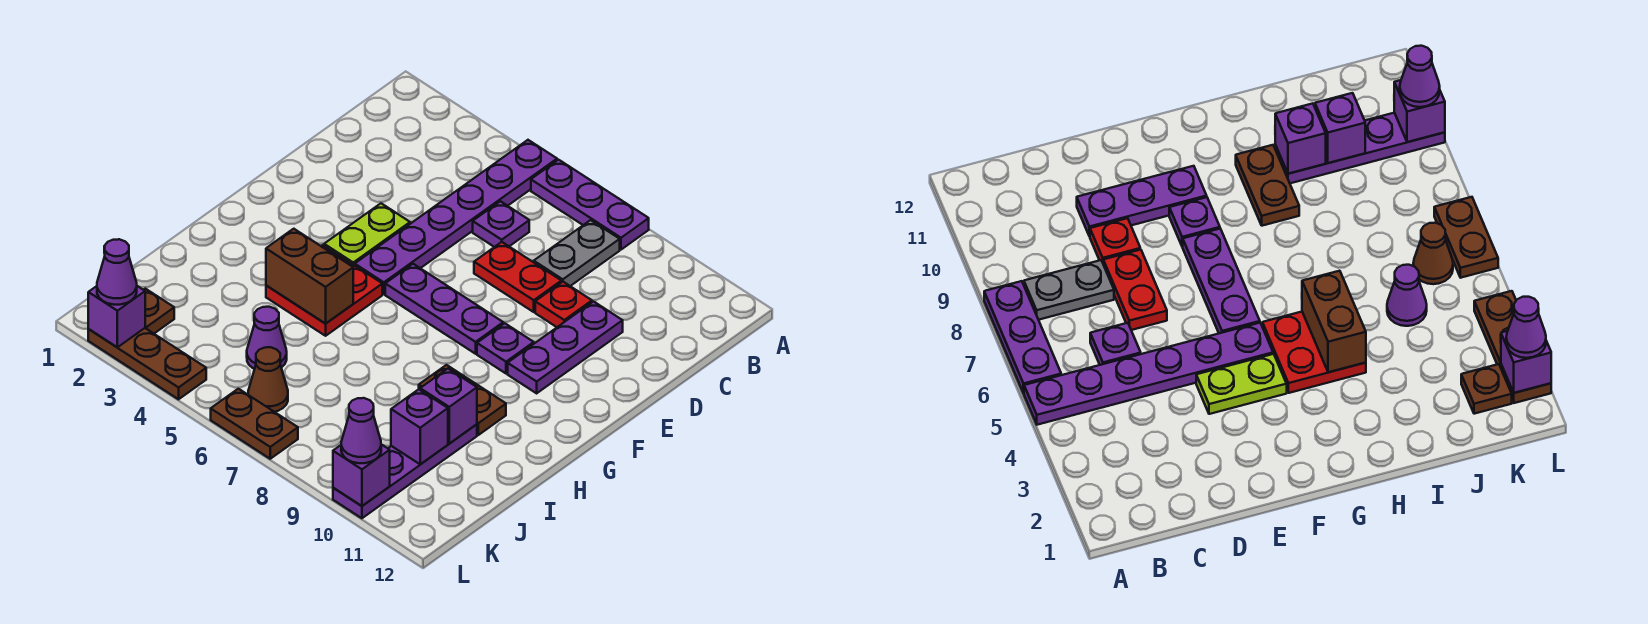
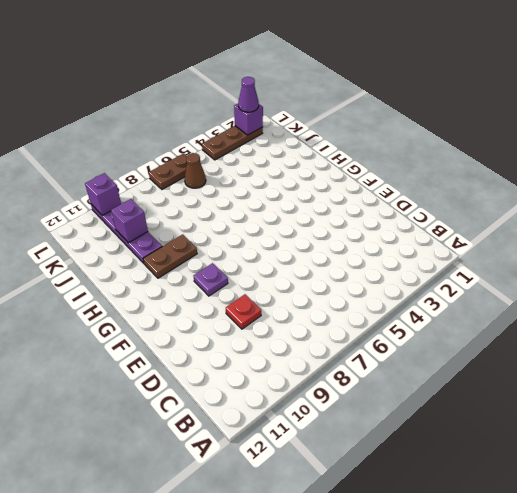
none -> purple plate A5:F5 level 1
none -> purple plate A6:A8 level 1
none -> grey plate B8:C8 level 1

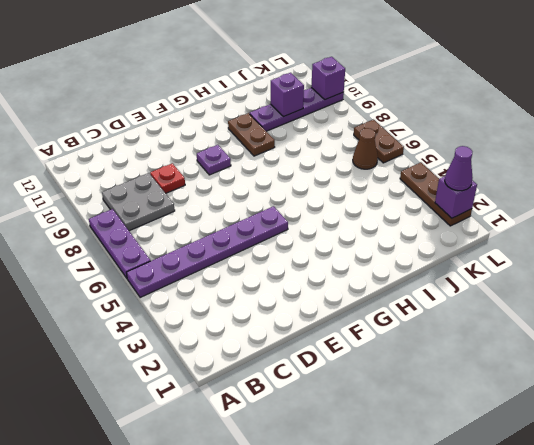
grey plate B8:C9 level 1 -> grey plate B8:C8 level 1
none -> purple plate C6 level 1
none -> red plate D7:D8 level 1
none -> purple plate D10:F10 level 1

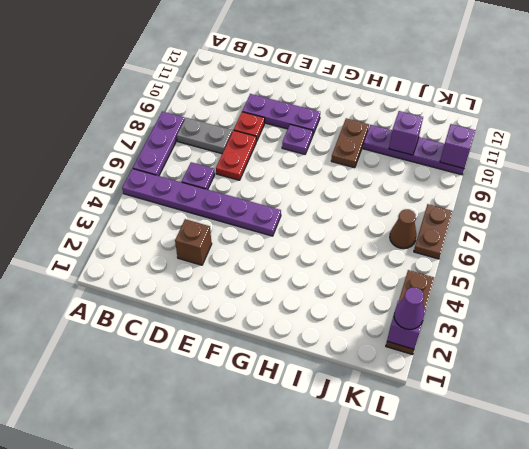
brown brick D3 level 1 -> none
none -> lime plate E4:F4 level 1
none -> purple plate F6:F8 level 1
none -> red plate G4:H5 level 1

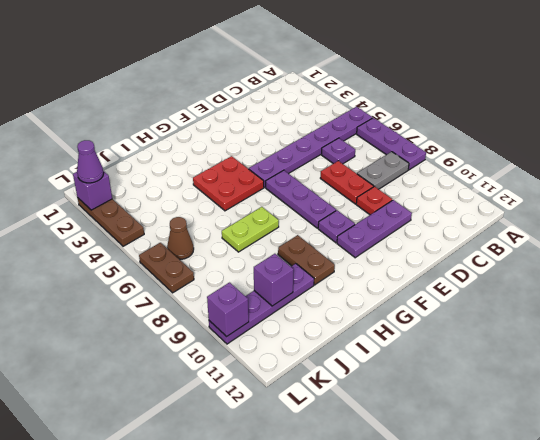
lime plate H7:I7 level 1 -> lime plate E4:F4 level 1
none -> purple cone J5 level 1
none -> brown plate K2 level 1
none -> brown brick H4:H5 level 2

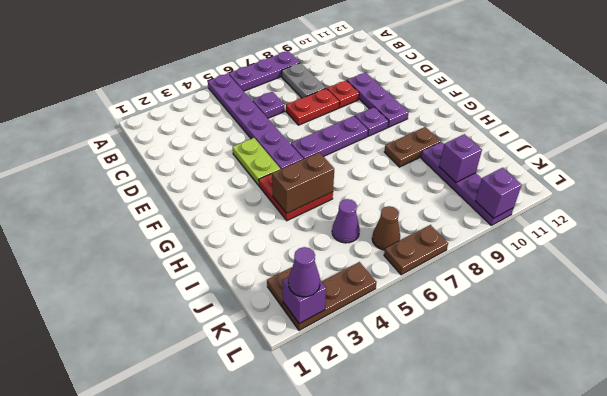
none -> purple brick I10 level 2
none -> purple cone L10 level 3

